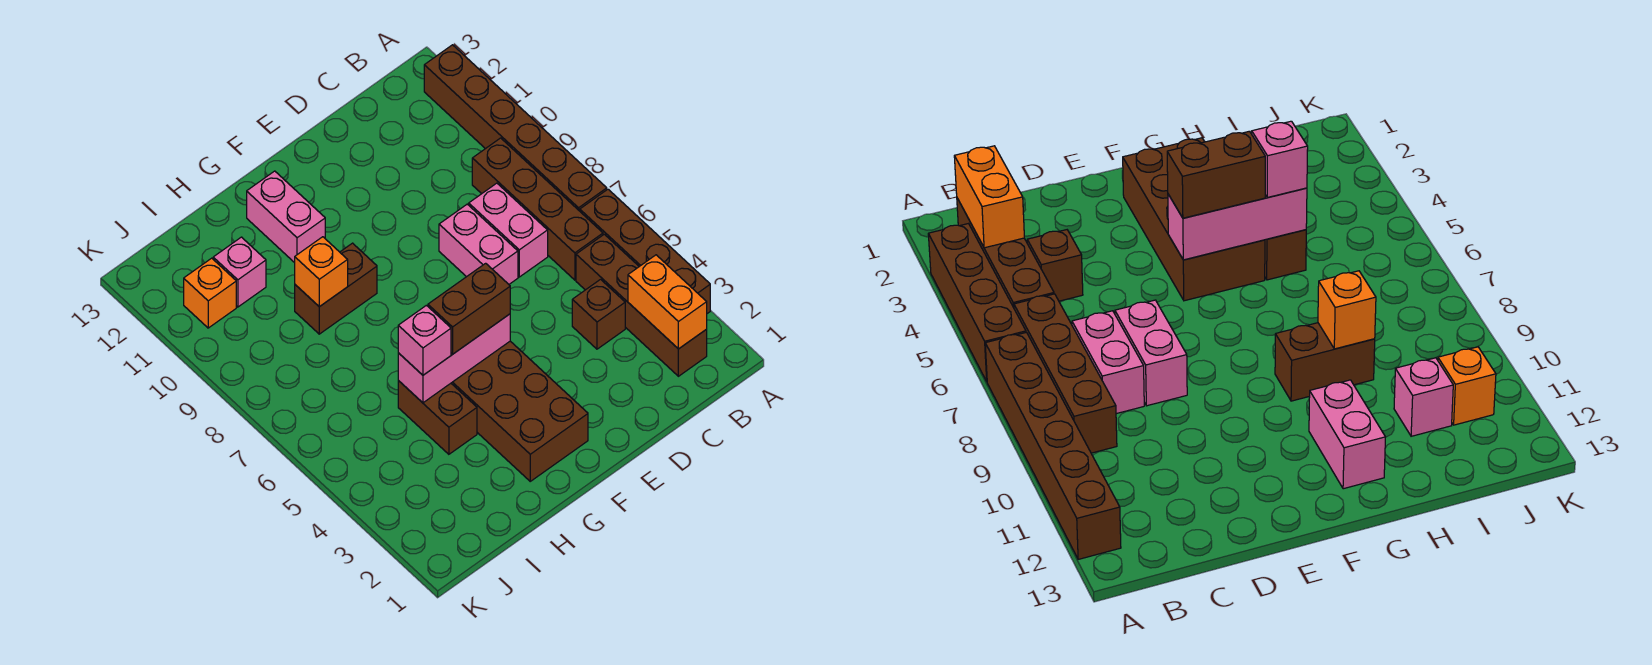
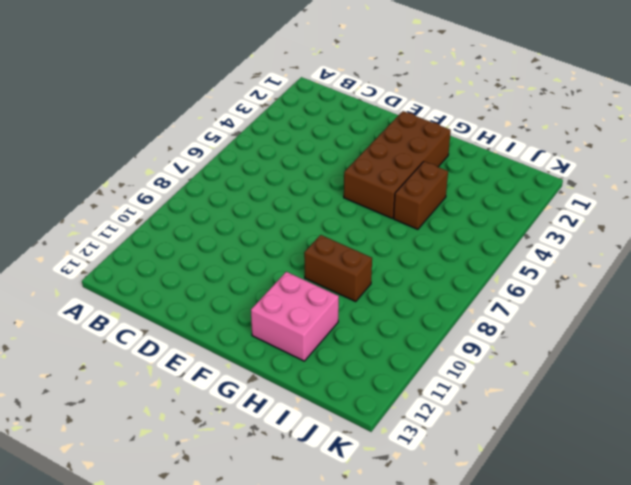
pink brick G11:H12 level 1 -> pink brick G11:G12 level 1
none -> brown brick A3:A6 level 1
none -> brown brick A7:A12 level 1
none -> brown brick B2:B5 level 1

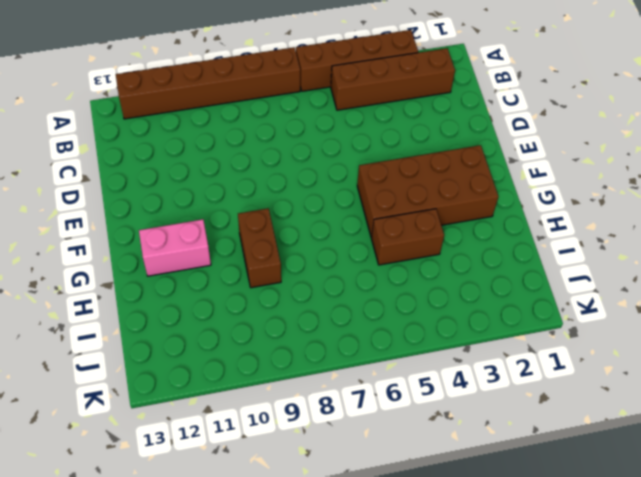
none -> brown brick B6:B9 level 1
none -> brown brick C4 level 1
none -> pink brick C7:C8 level 1

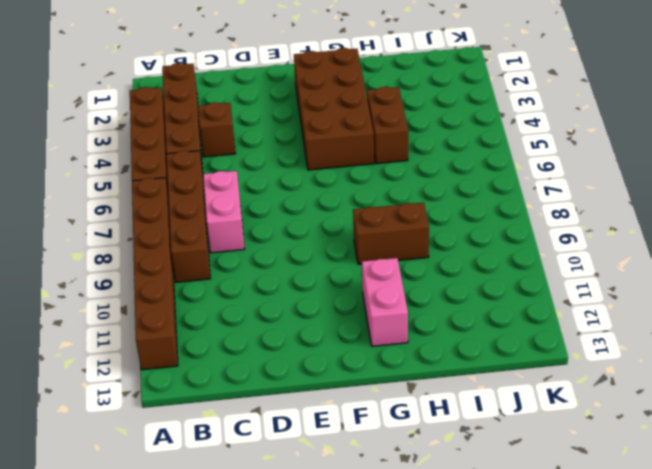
none -> pink brick D7:D8 level 1
none -> pink brick I11 level 1
none -> orange brick J11 level 1

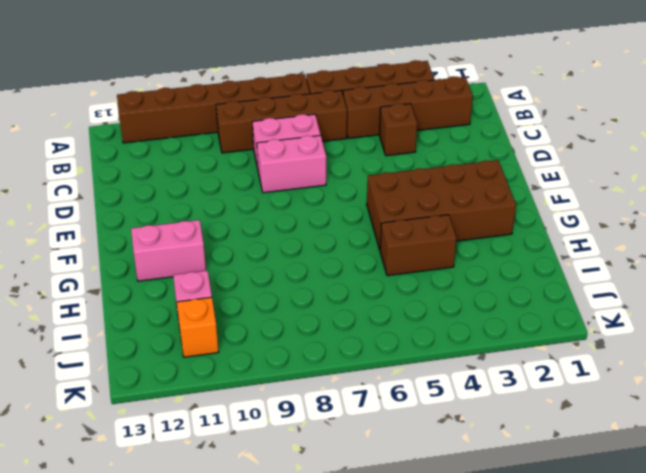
none -> brown brick G9:H9 level 1
none -> orange brick B2:B3 level 2
none -> pink brick F5:H5 level 2

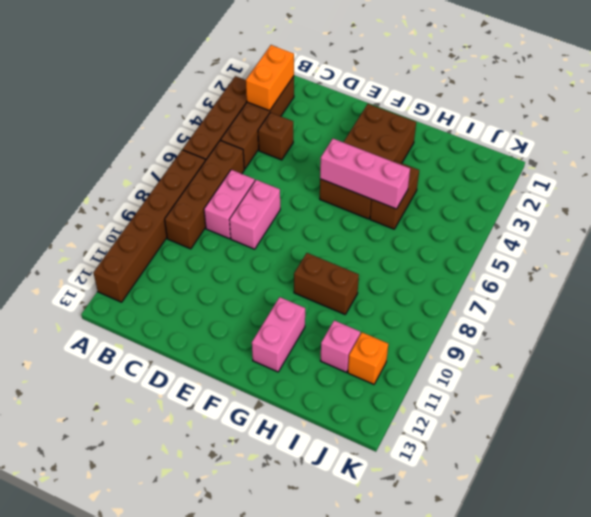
none -> orange brick H9 level 2
none -> brown brick F5:G5 level 3
none -> pink brick H5 level 3

